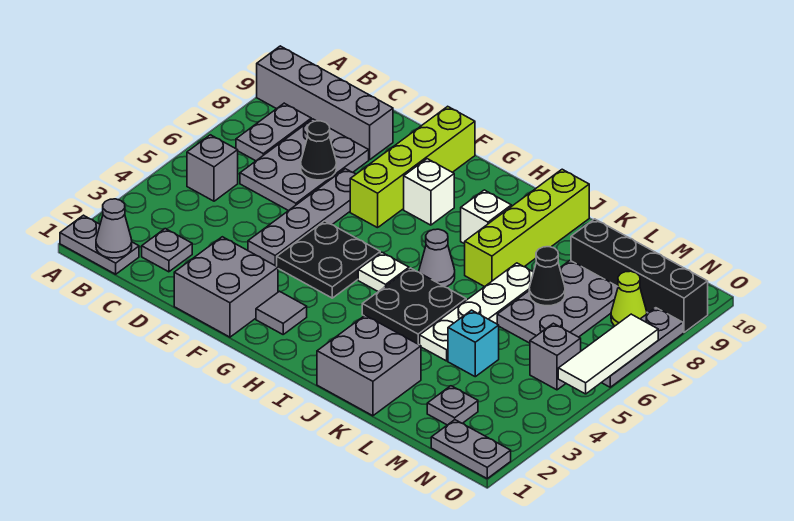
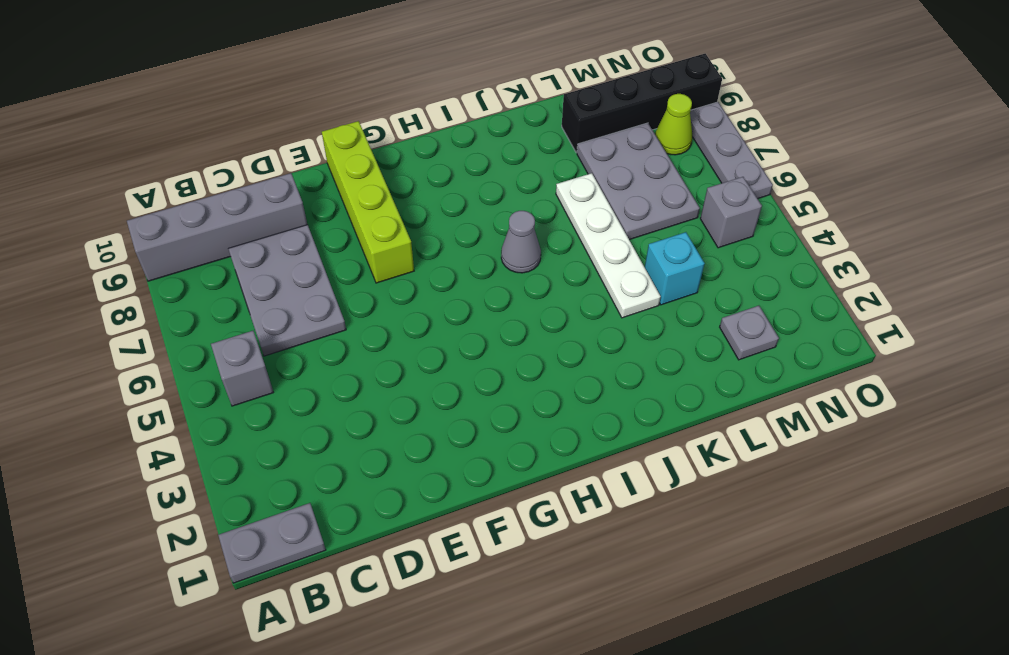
none -> grey plate B7:B8 level 1
none -> grey plate C2 level 1
none -> grey brick E1:F2 level 1
none -> grey plate E4:E7 level 1

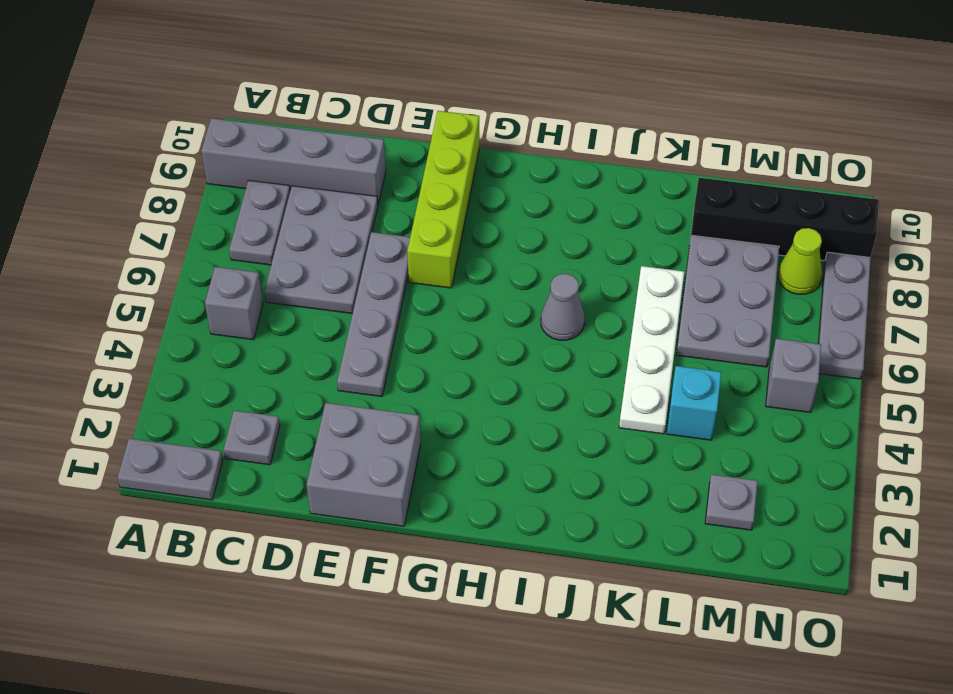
none -> black plate F4:G5 level 1
none -> grey tile G2 level 1
none -> white brick G8 level 1
none -> white plate H5 level 1

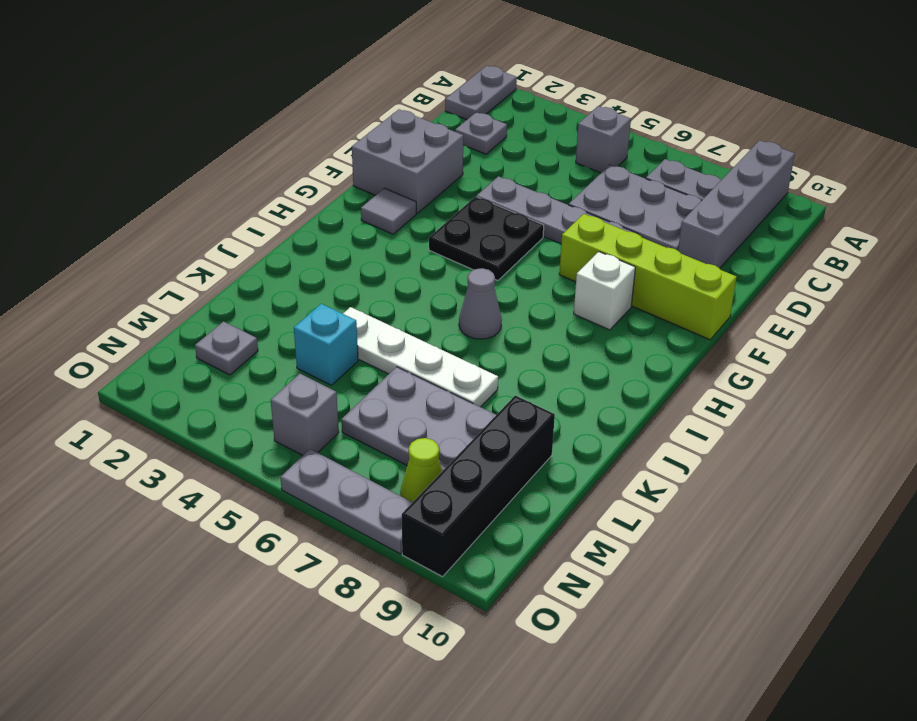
none -> white plate H5 level 1
none -> black plate I4:J5 level 1
none -> white brick I8 level 1
none -> grey brick J1:K2 level 1

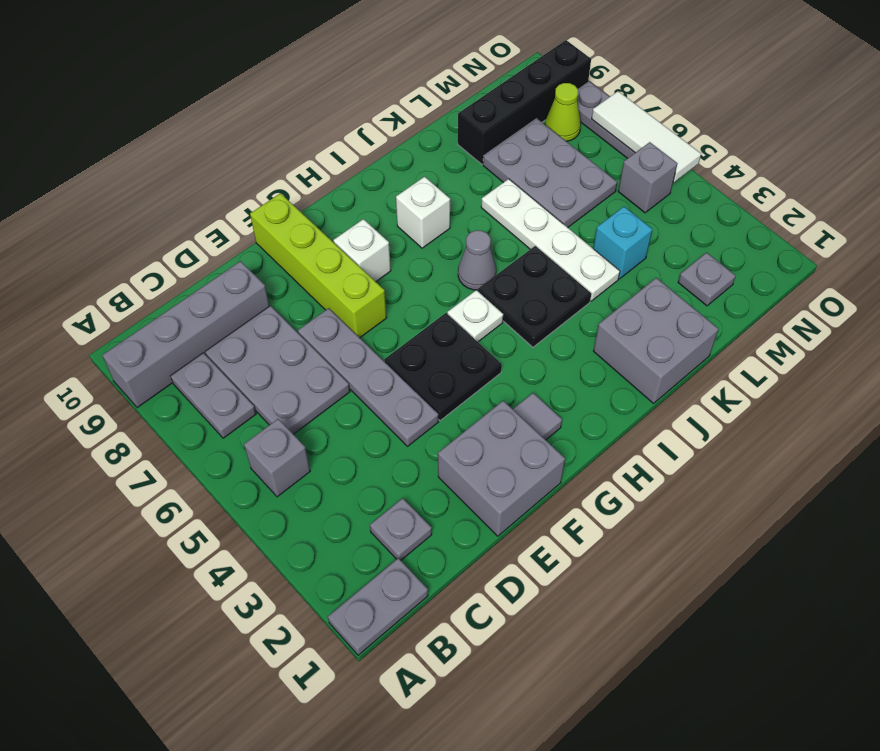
none -> lime brick J7:J10 level 1
none -> grey plate N1:O1 level 1
none -> grey cone B1 level 2
none -> black cone D7 level 2

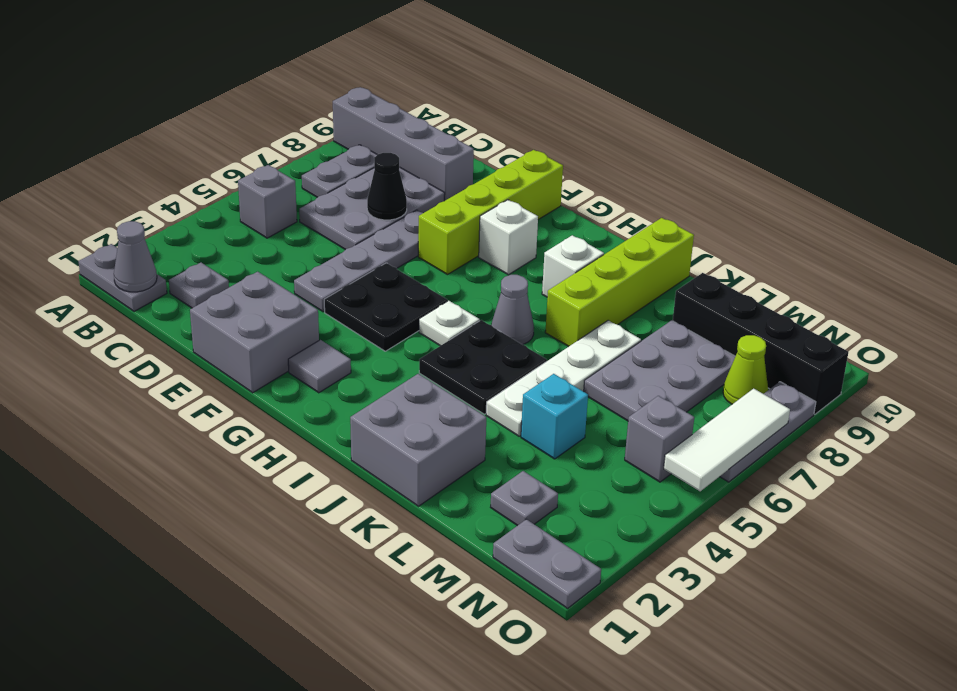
none -> black cone L7 level 2

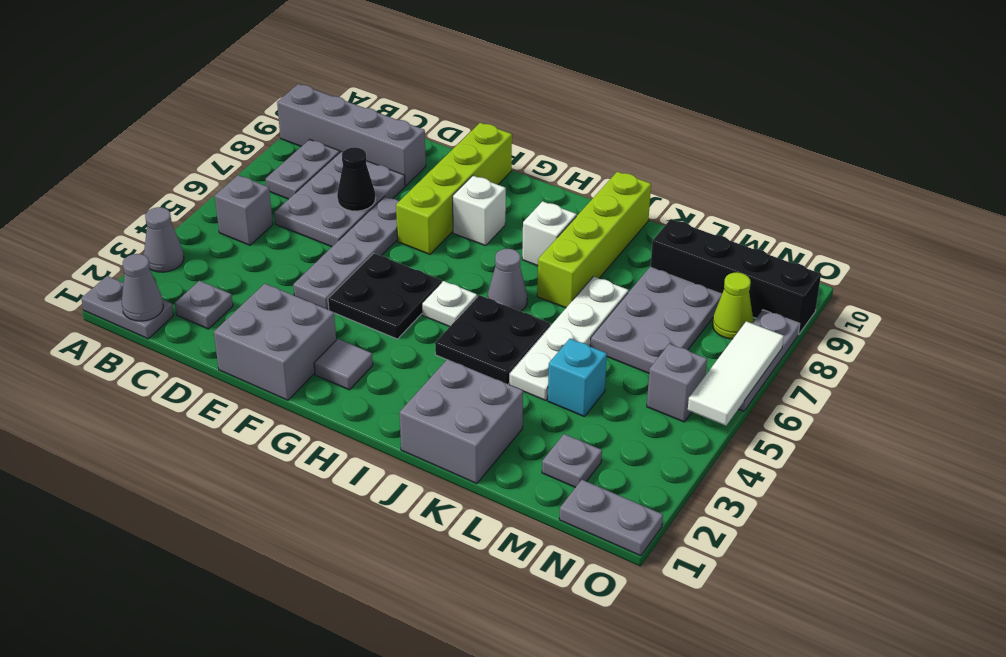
grey cone A3 level 1 -> none
none -> black cone L7 level 2

